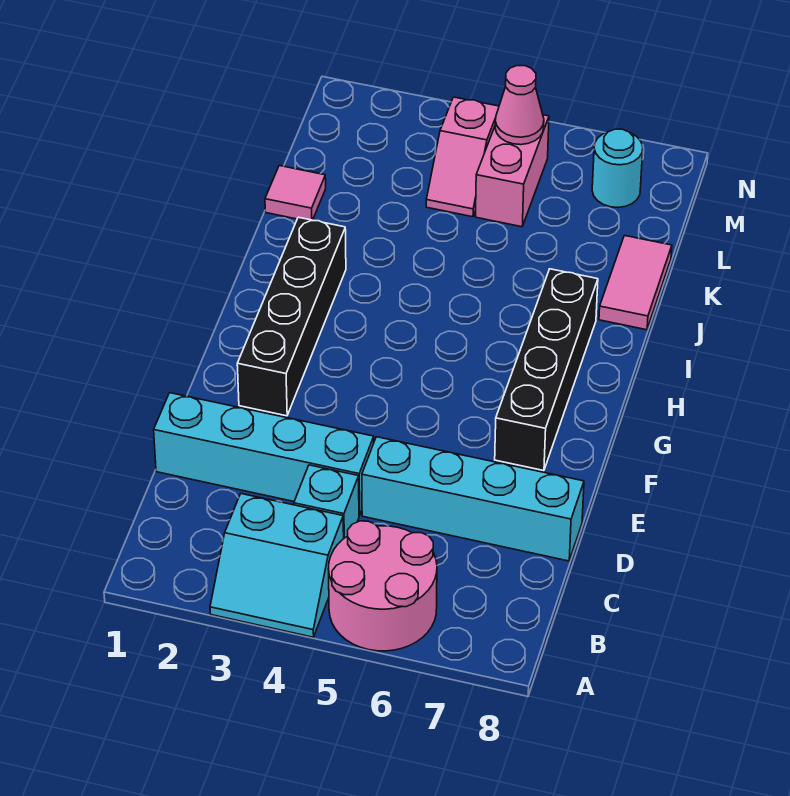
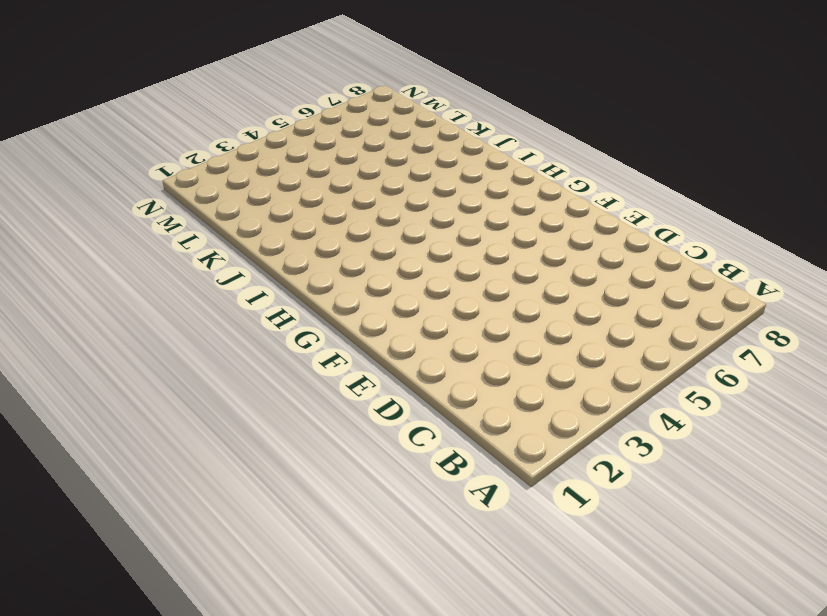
none -> cyan slope A3:B4 level 1 top B
none -> pink round brick A5:B6 level 1
none -> cyan brick C4 level 1

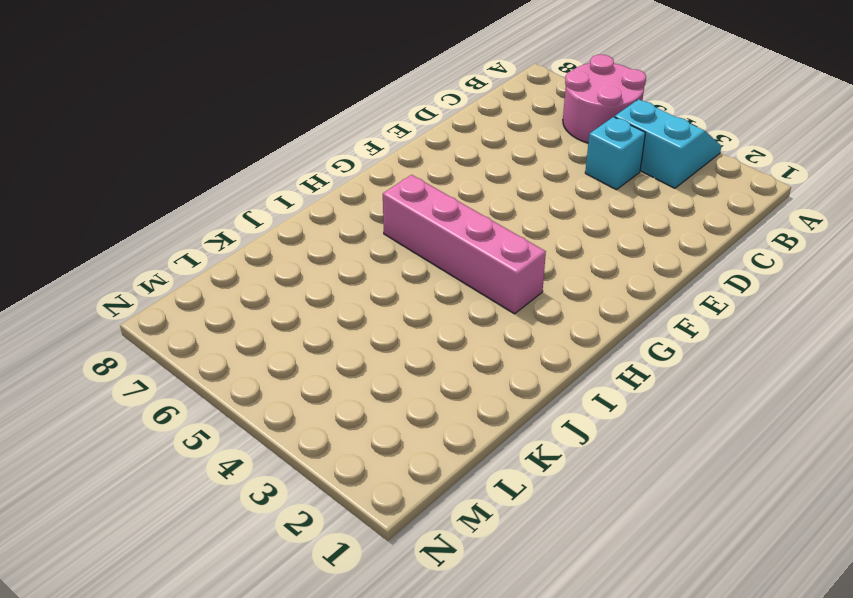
pink brick H3:H6 level 1 -> none
none -> cyan brick D1:D4 level 1
none -> cyan brick D5:D8 level 1
none -> black brick F2:I2 level 1

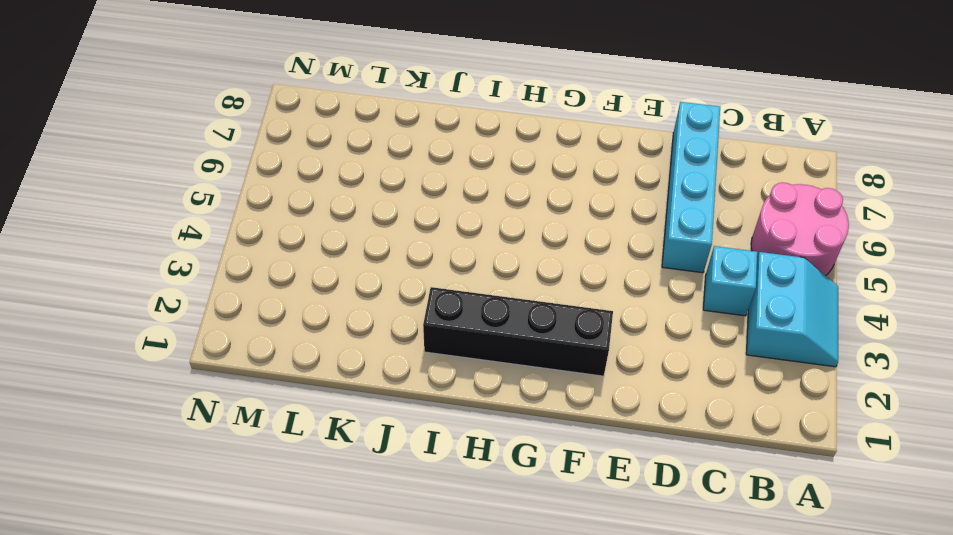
none -> cyan brick D1:D4 level 1
none -> black brick F7:I7 level 1
none -> pink tile J8:K8 level 1

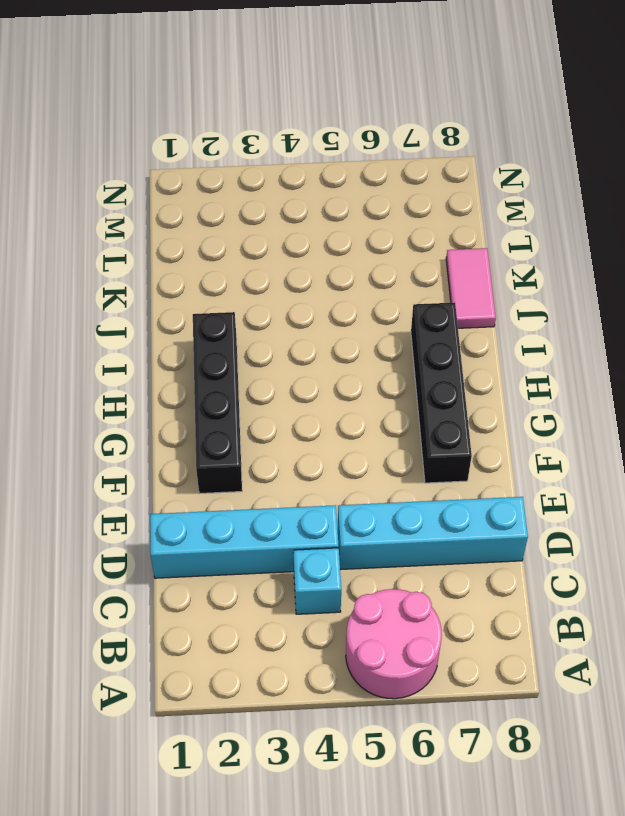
none -> cyan slope A3:B4 level 1 top B
none -> pink tile K1 level 1
none -> pink slope L4:M4 level 1 top M

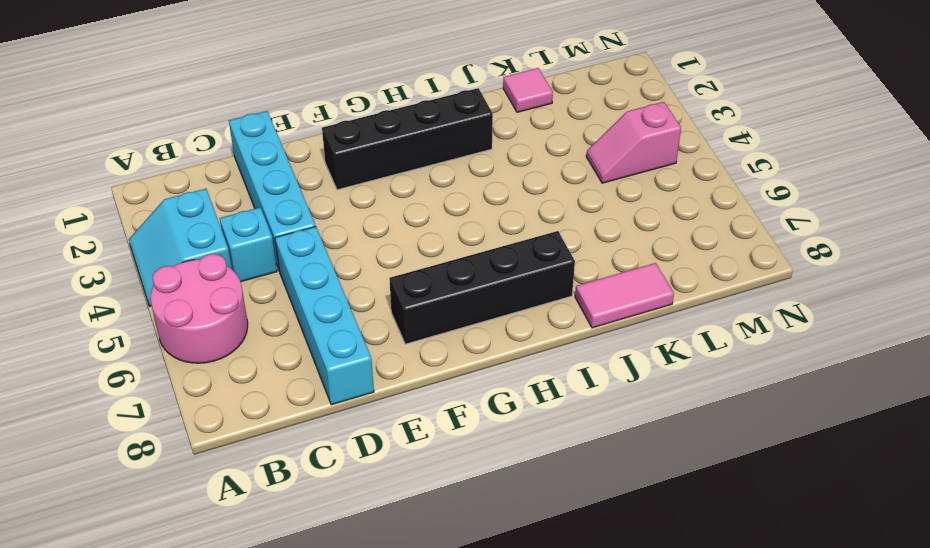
none -> pink brick L5:M5 level 1
none -> cyan round brick M7 level 1
none -> pink cone M5 level 2

